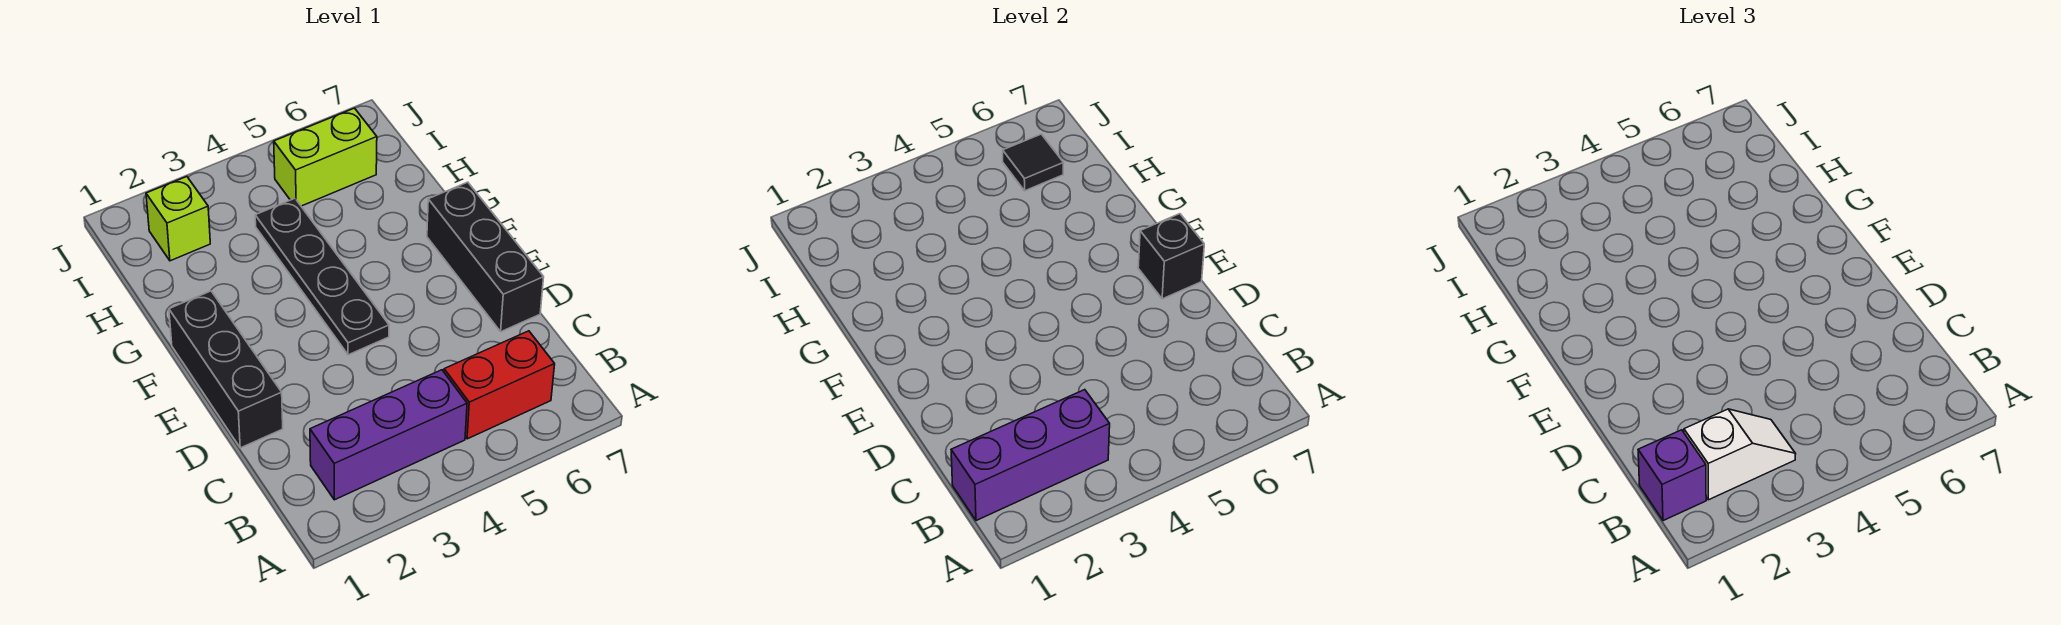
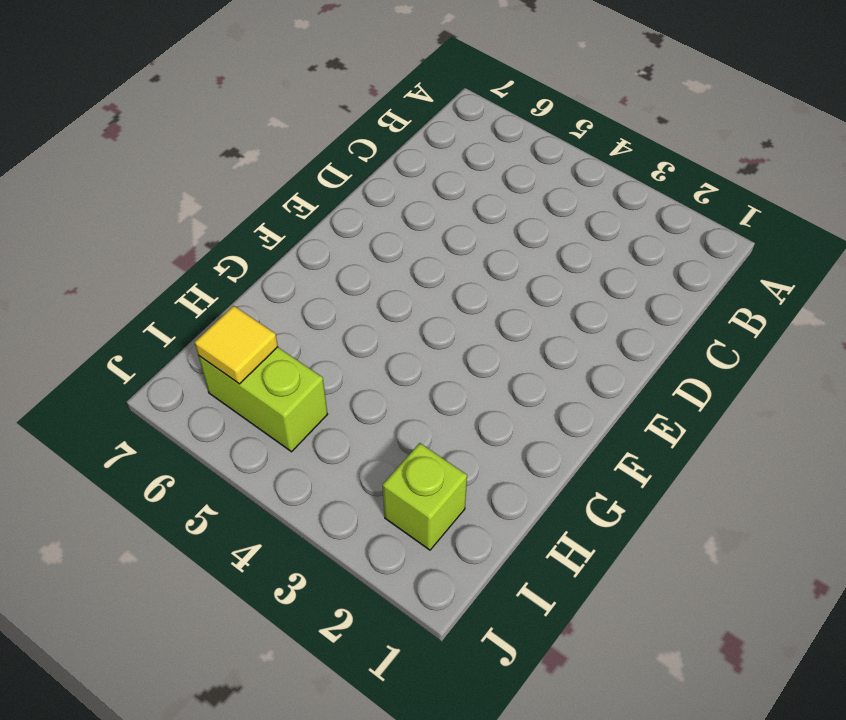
yellow tile I6 level 2 -> black tile I6 level 2
none -> purple brick B2:B4 level 1
none -> red brick B5:B6 level 1
none -> black brick D1:F1 level 1

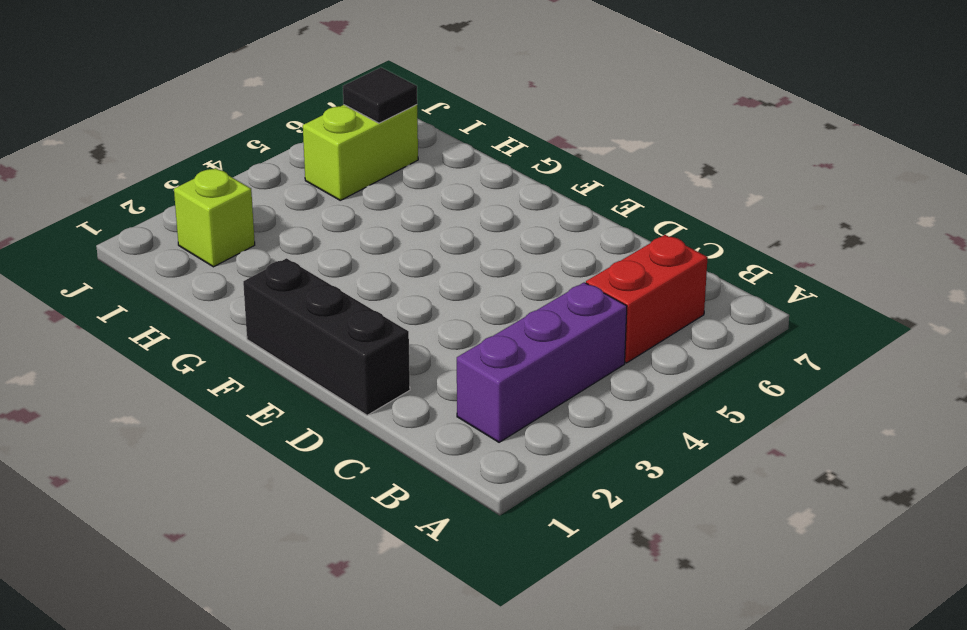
none -> black brick D7:F7 level 1
none -> black plate E4:H4 level 1
none -> purple brick B1:B3 level 2

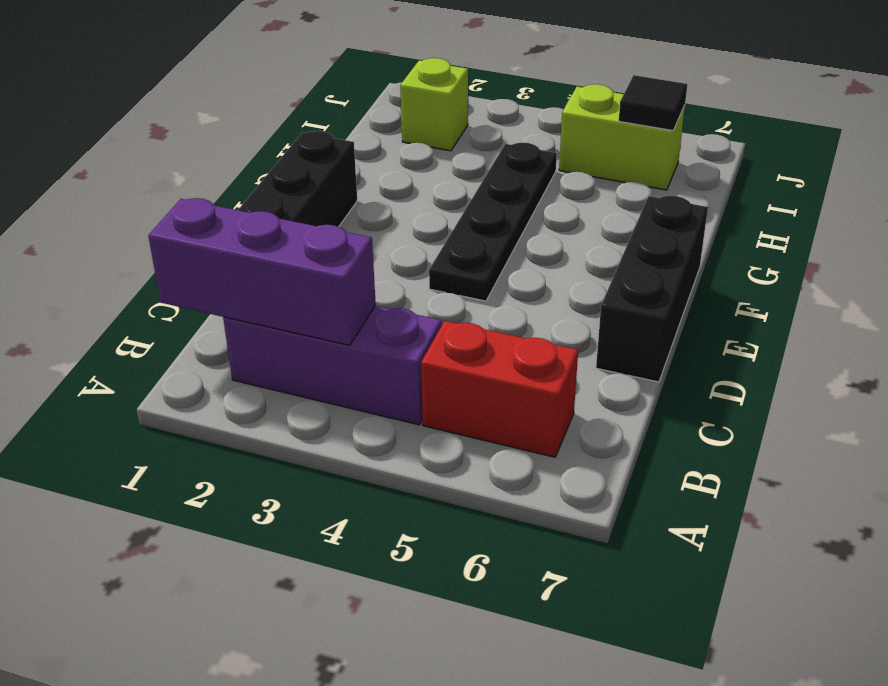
none -> black brick E7 level 2
none -> purple brick B1 level 3
none -> white slope B2:B3 level 3 top 2

